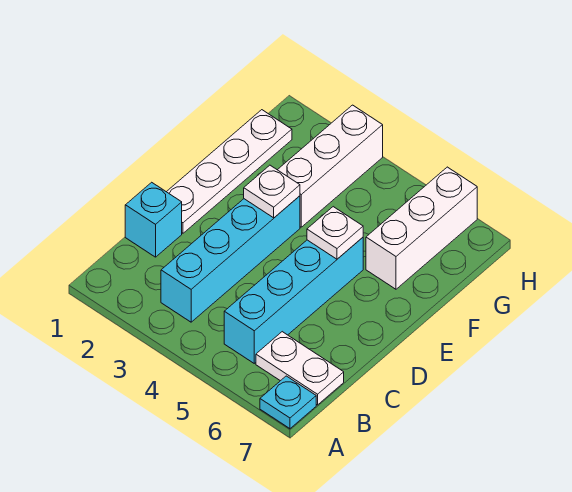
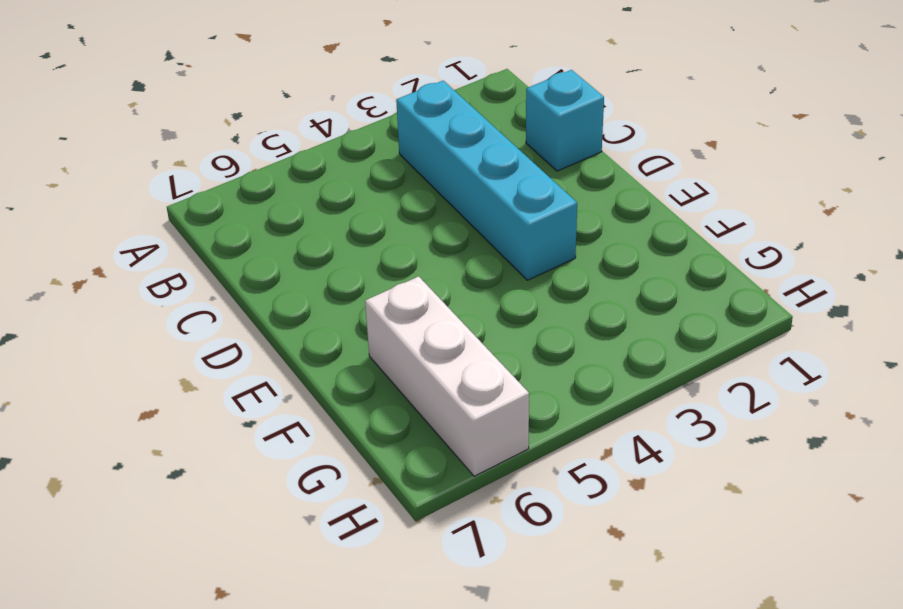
none -> cyan plate A7 level 1
none -> cyan brick B5:E5 level 1

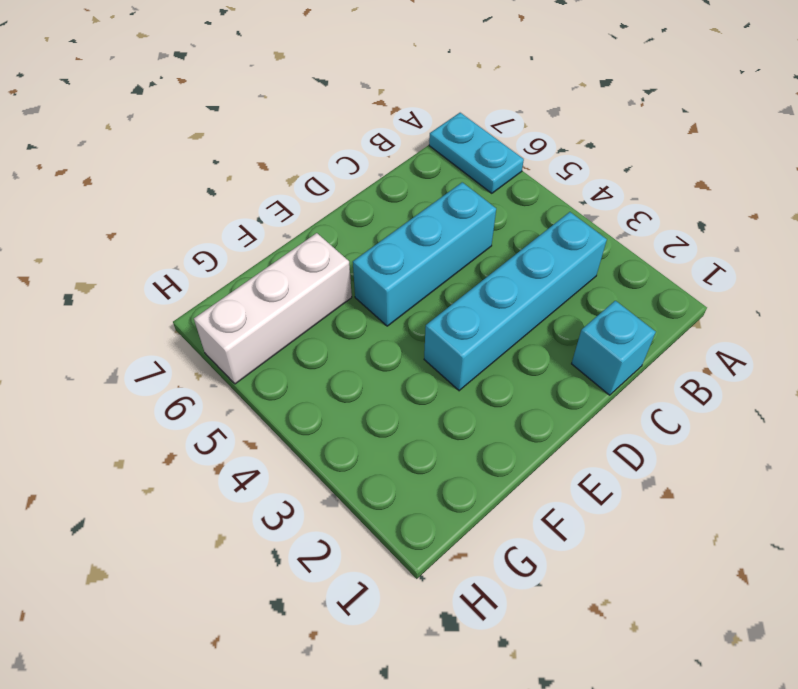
cyan plate A6:A7 level 1 -> cyan plate A7 level 1
cyan brick C5:E5 level 1 -> cyan brick B5:E5 level 1
none -> white plate B6:B7 level 1
none -> white plate D1:G1 level 1

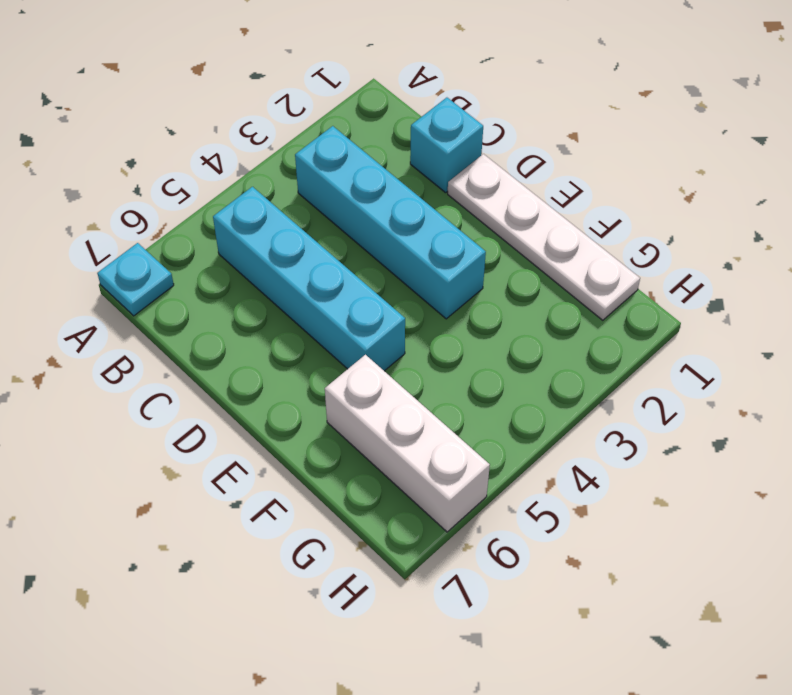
none -> white plate B6:B7 level 1
none -> white brick F3:H3 level 1

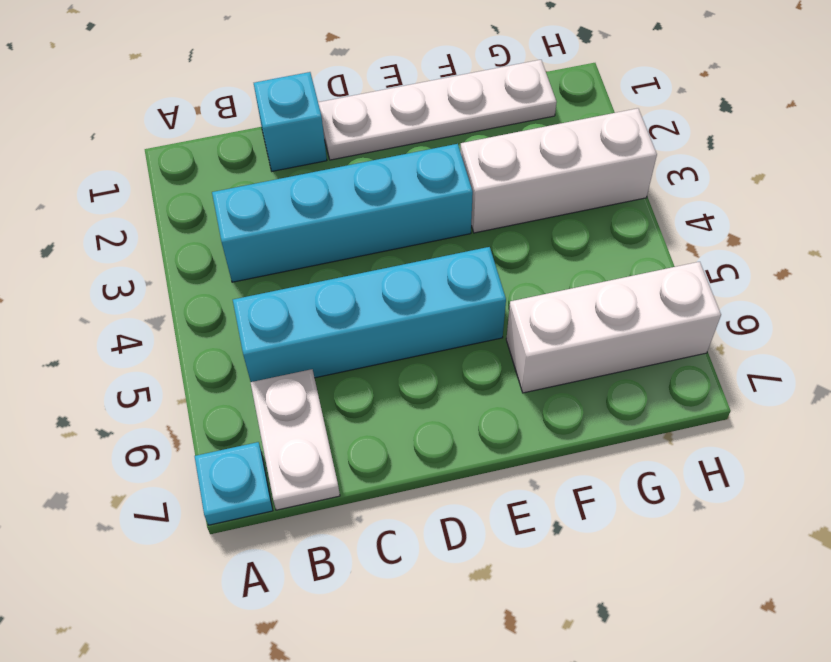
none -> white plate E3 level 2
none -> white plate E5 level 2

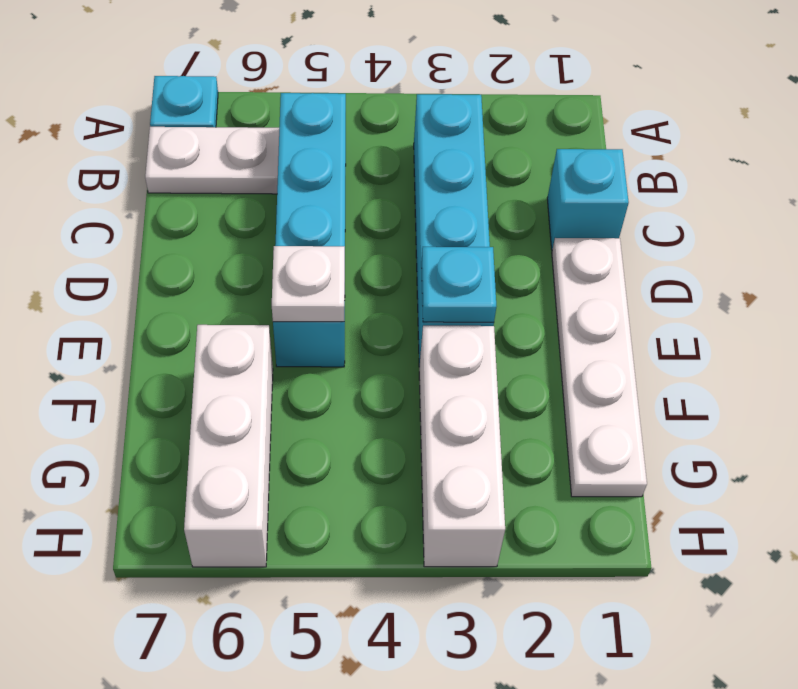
cyan plate E3 level 2 -> white plate E3 level 2

